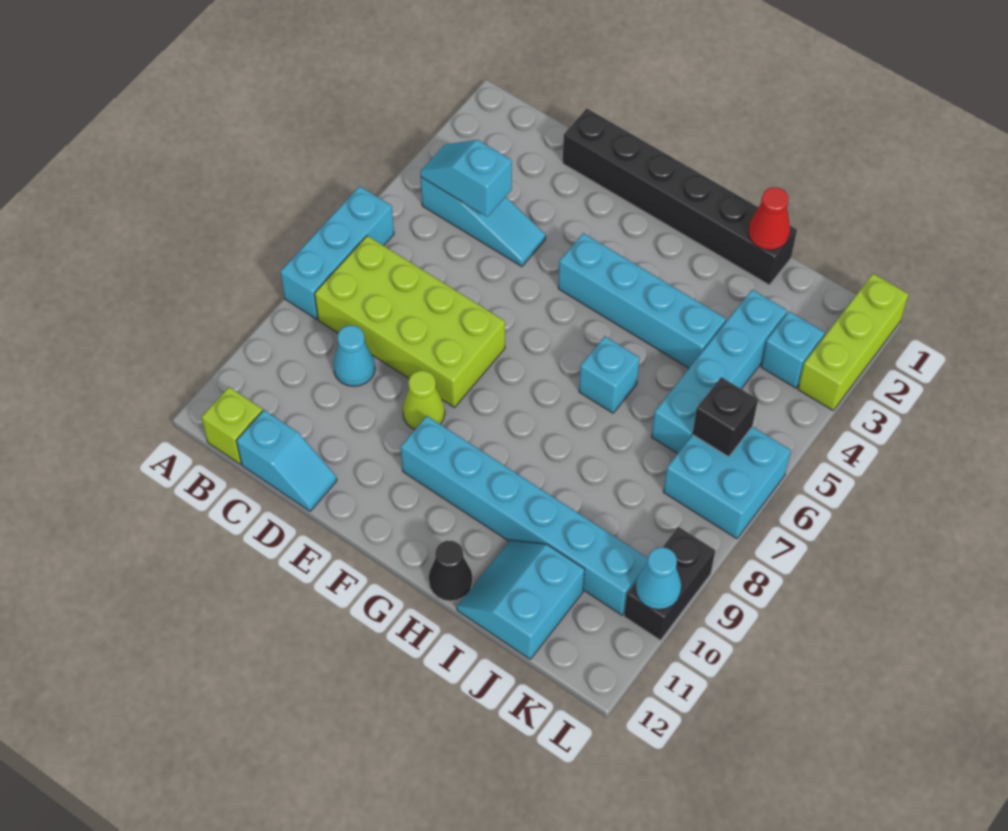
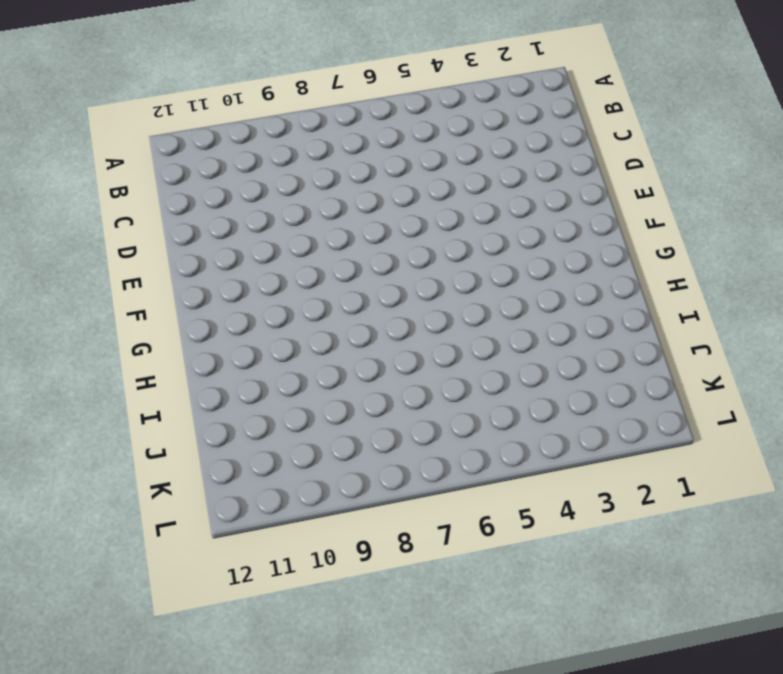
none -> cyan brick A6:A8 level 1
none -> cyan slope B4:D4 level 1 top B
none -> lime brick B7:E8 level 1

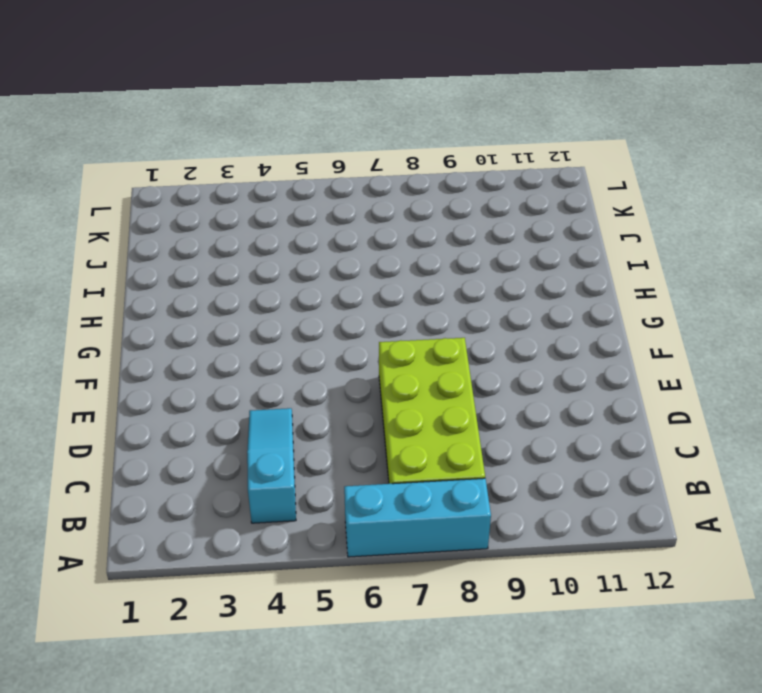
none -> lime brick B12 level 1
none -> cyan cone C9 level 1
none -> cyan slope C12:D12 level 1 top C

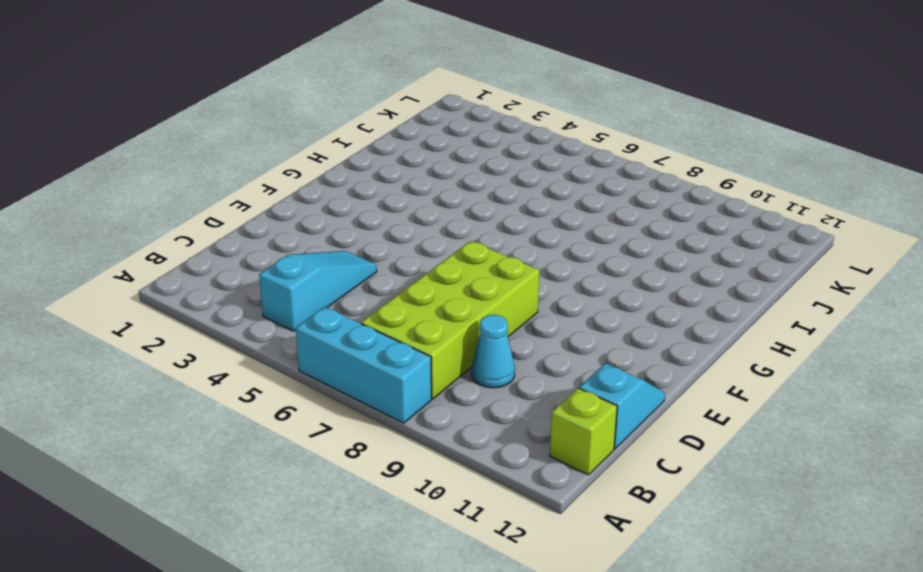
none -> black brick D1:I1 level 1
none -> lime cone E9 level 1
none -> cyan brick F4:I4 level 1

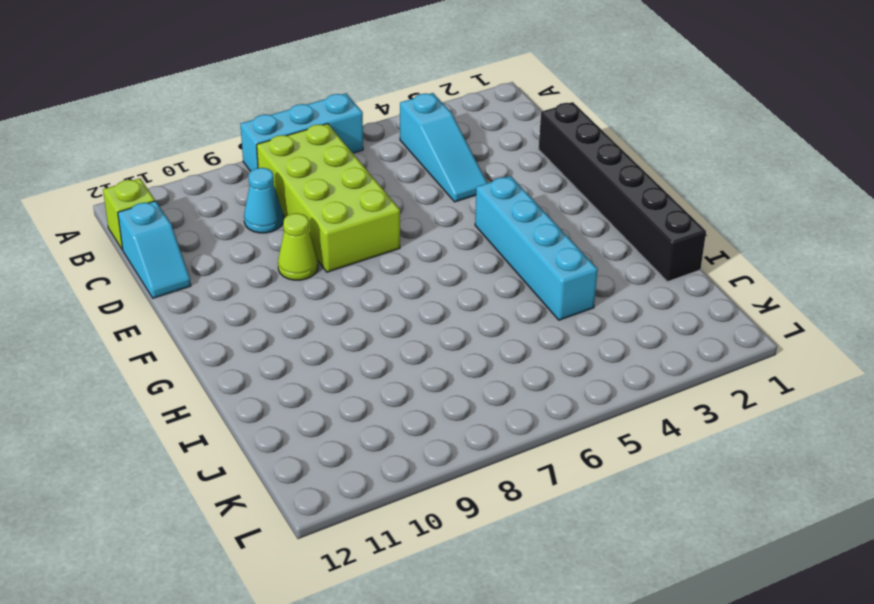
none -> cyan brick F10:K10 level 1
none -> cyan brick H6 level 1
none -> black cone H12 level 1

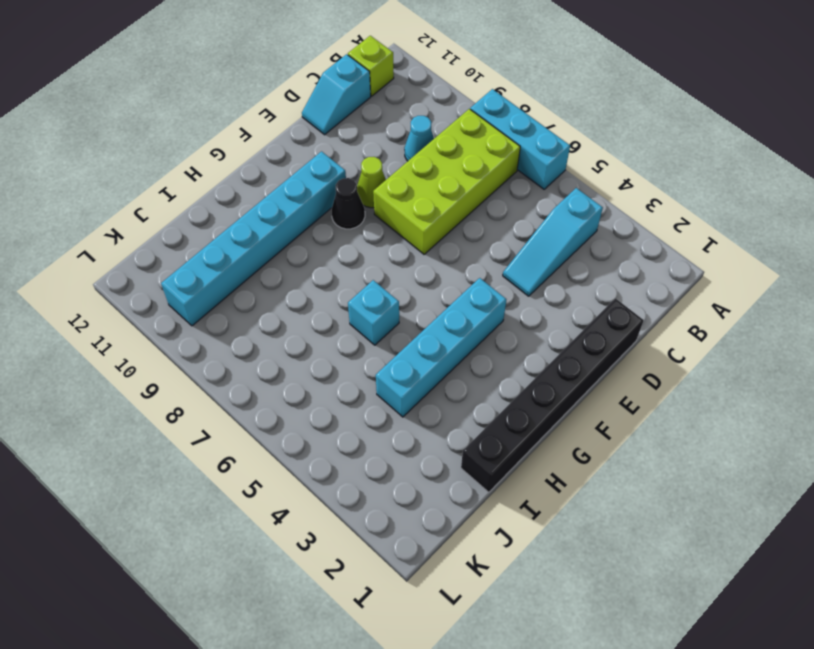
black cone F9 level 1 -> black cone H12 level 1
none -> cyan slope I11:J12 level 1 top J
none -> cyan brick J3:J6 level 1
none -> cyan brick K3 level 1

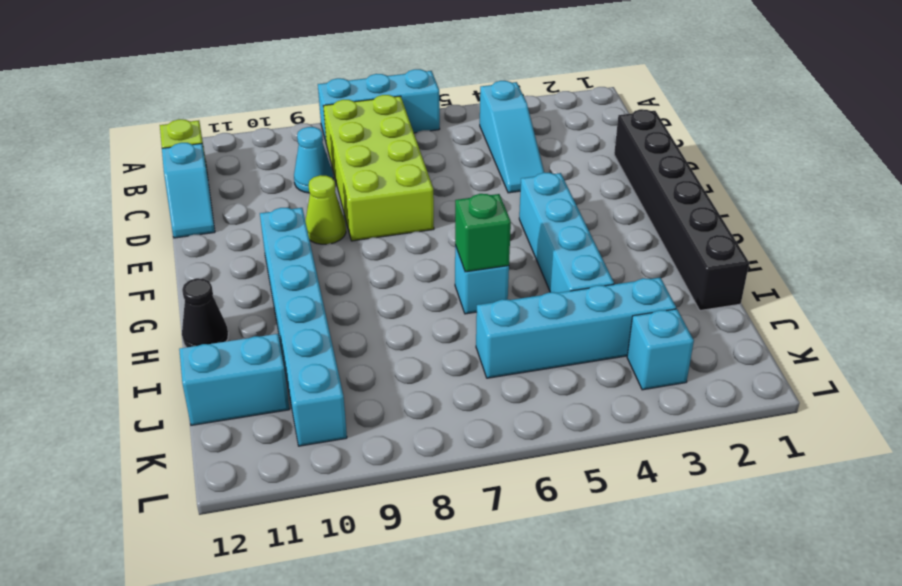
green brick H6 level 2 -> none
none -> cyan brick K6:L7 level 1
none -> lime brick L1:L3 level 1
none -> black brick L9:L10 level 1

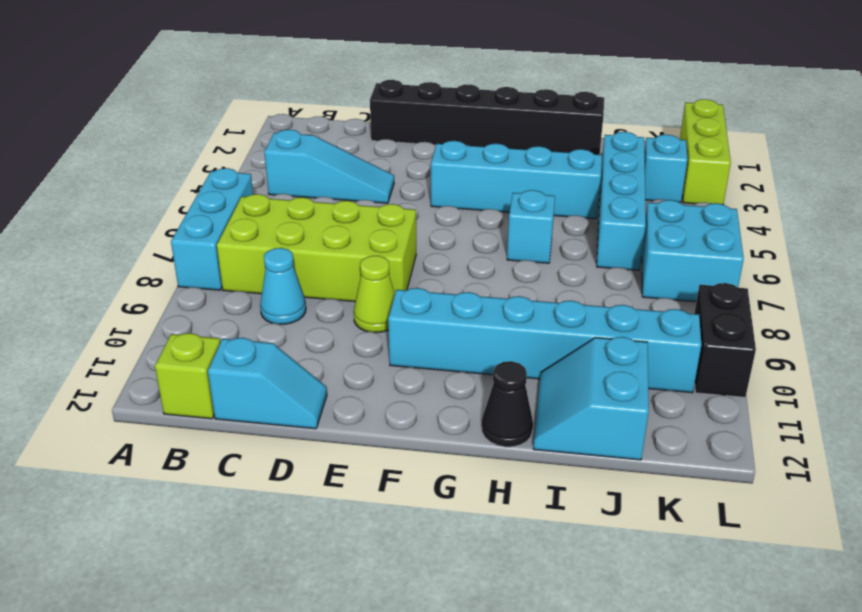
none -> cyan slope B4:C4 level 2 top C
none -> red cone I1 level 2
none -> black brick K6 level 2

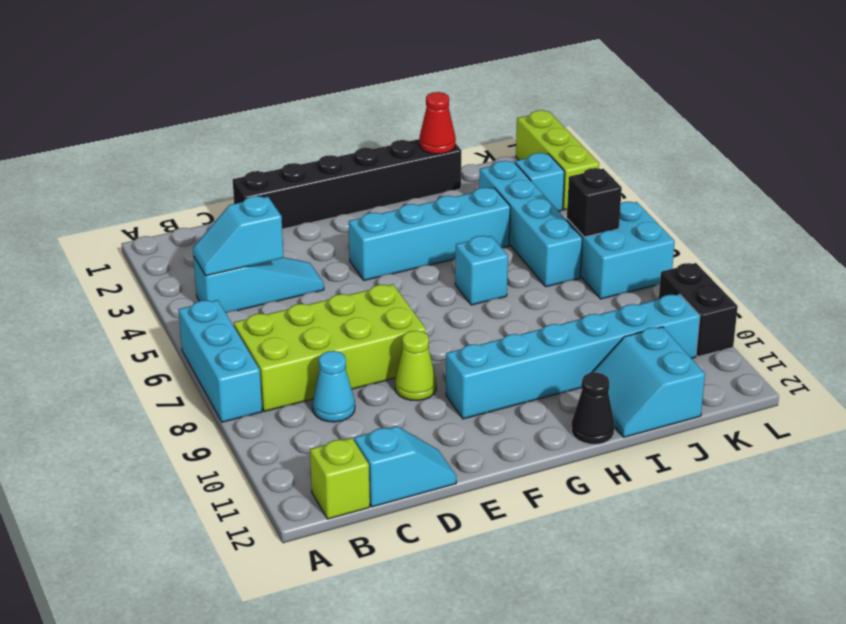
none -> cyan cone L10 level 2

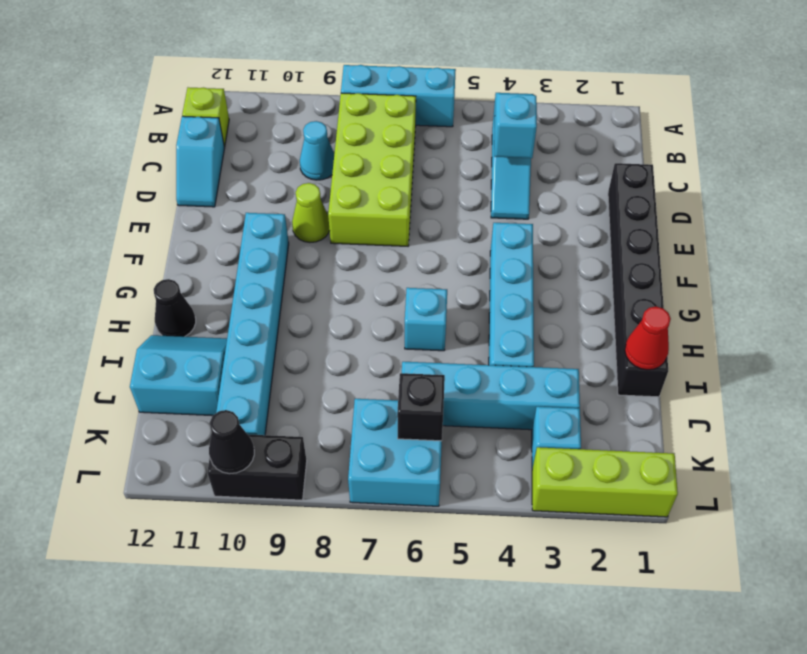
black cone L10 level 2 -> cyan cone L10 level 2

